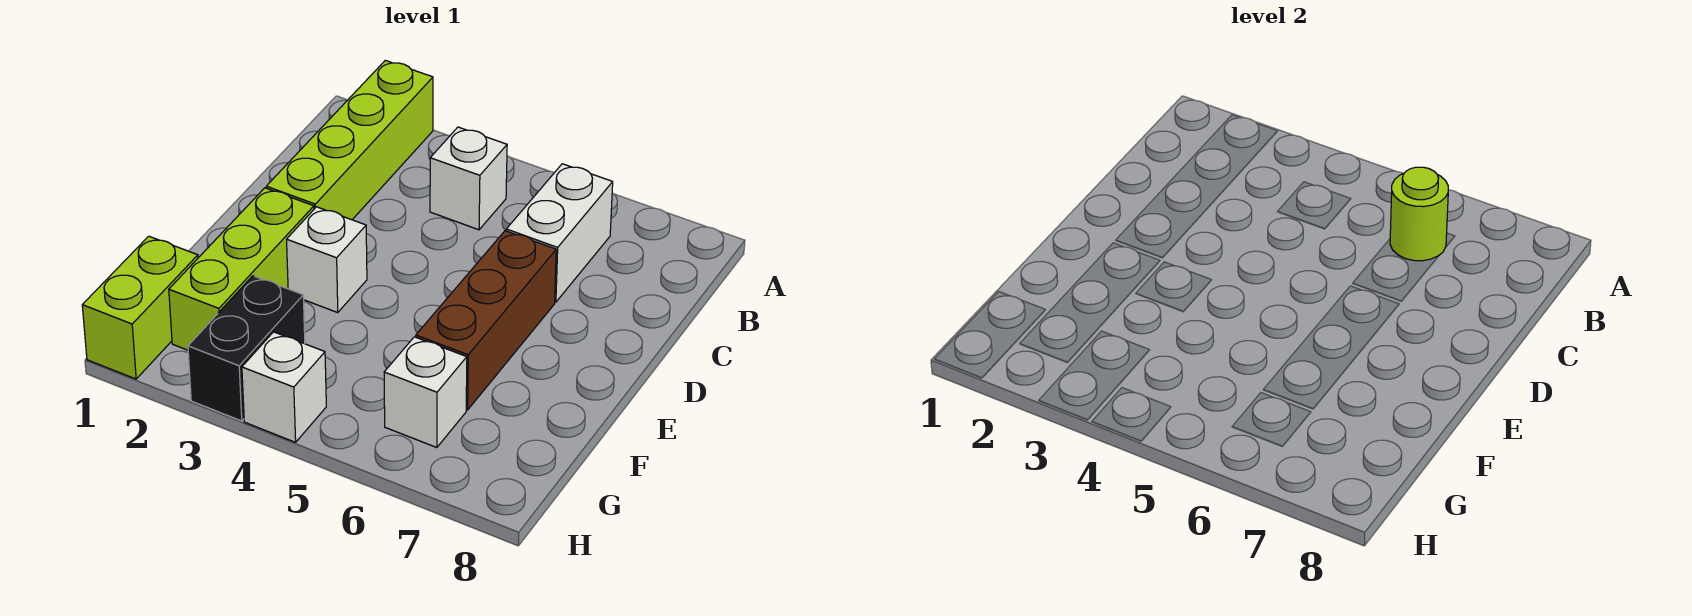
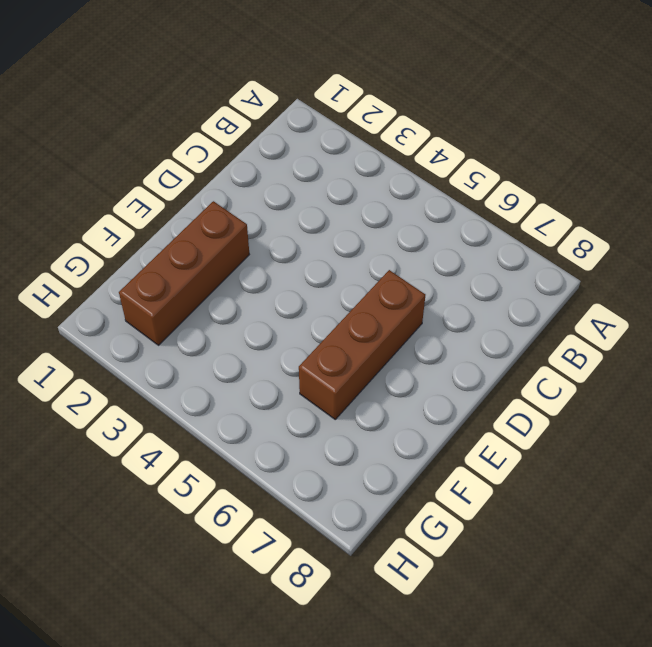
brown brick E2:G2 level 1 -> lime brick E2:G2 level 1
none -> lime brick A2:D2 level 1
none -> white brick B4 level 1

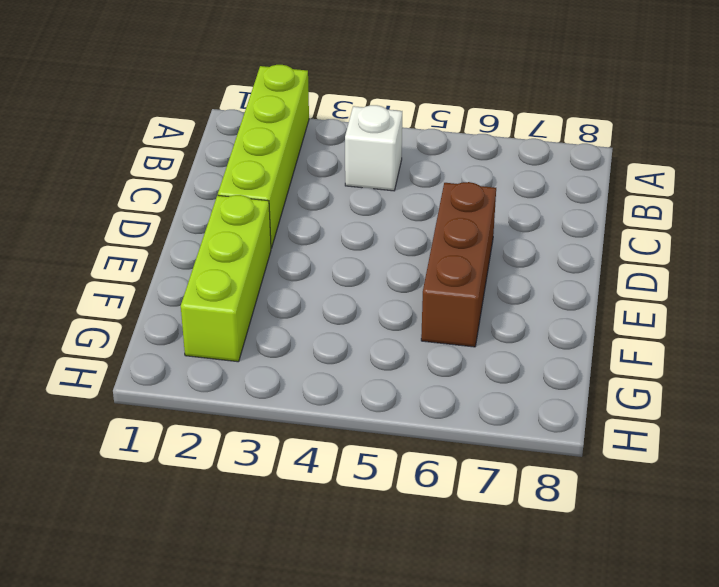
none -> white brick B6:C6 level 1
none -> white brick E3 level 1

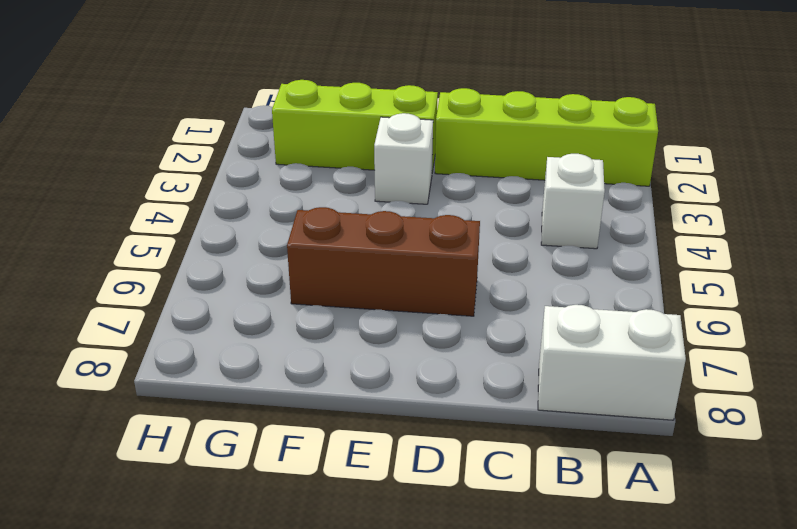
white brick A8:B8 level 1 -> white brick B6:C6 level 1
none -> lime brick G1:H1 level 1
none -> black brick G3:H3 level 1

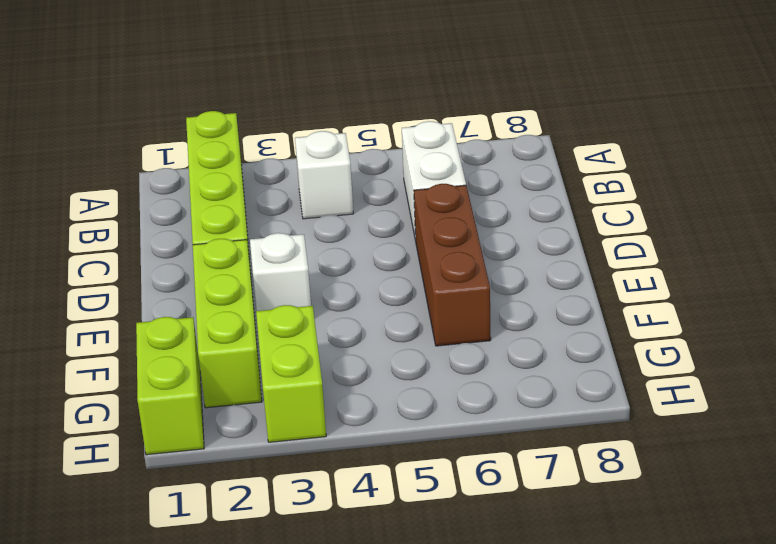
lime brick G3:H3 level 1 -> black brick G3:H3 level 1
none -> white brick G6 level 1
none -> white brick H4 level 1

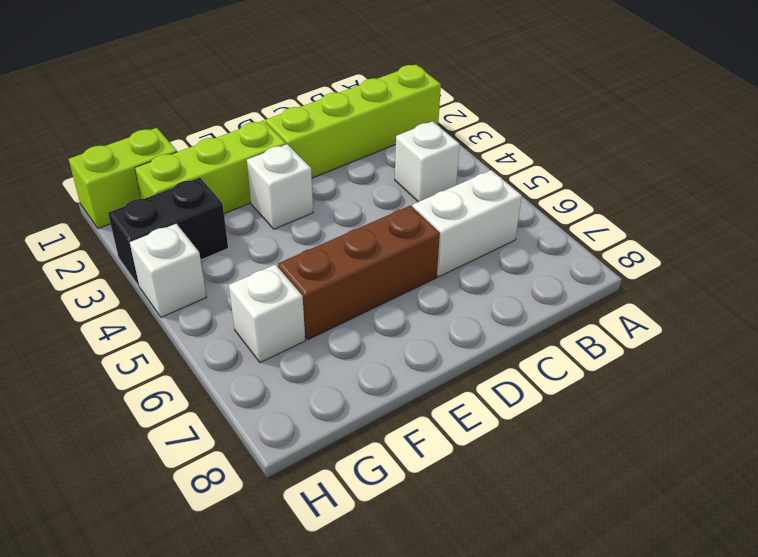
none -> lime round brick B6 level 2

